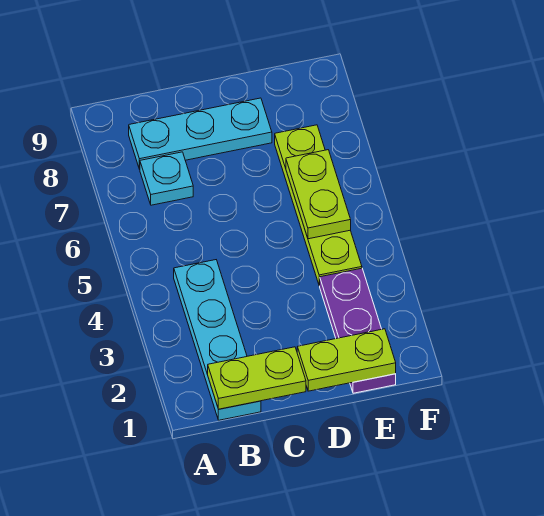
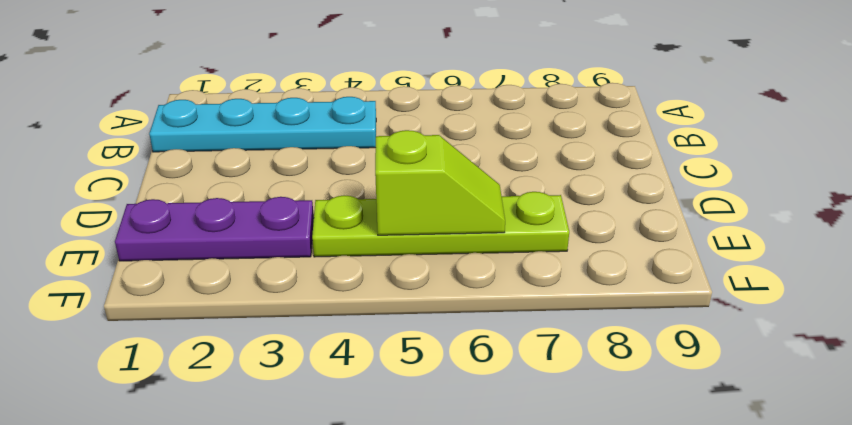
lime slope E5:E6 level 2 top 5 -> lime plate E5:E6 level 2
none -> cyan plate B7 level 1
none -> cyan plate B8:D8 level 1

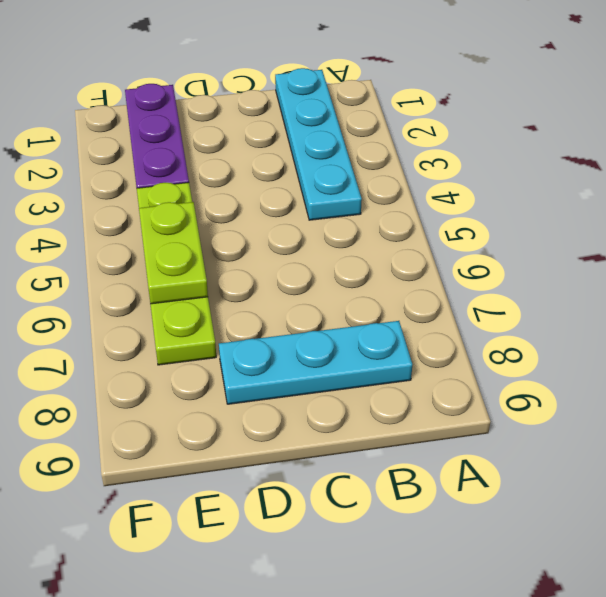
none -> cyan plate B7 level 1
none -> lime plate B1:C1 level 2

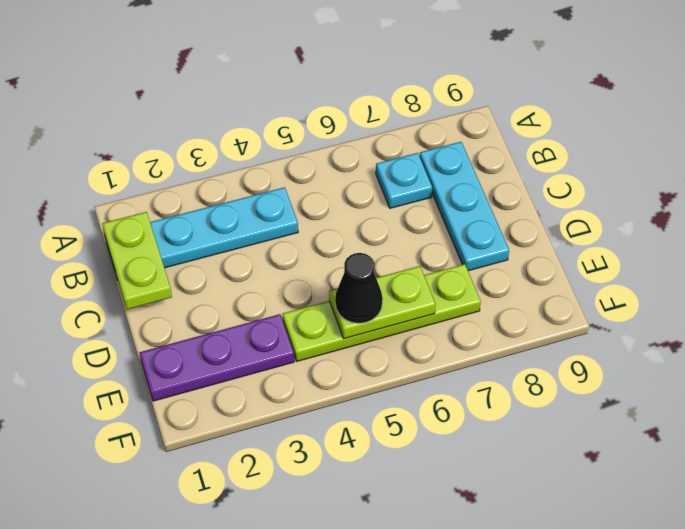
black cone E5 level 3 -> none
none -> lime plate D1:E1 level 2

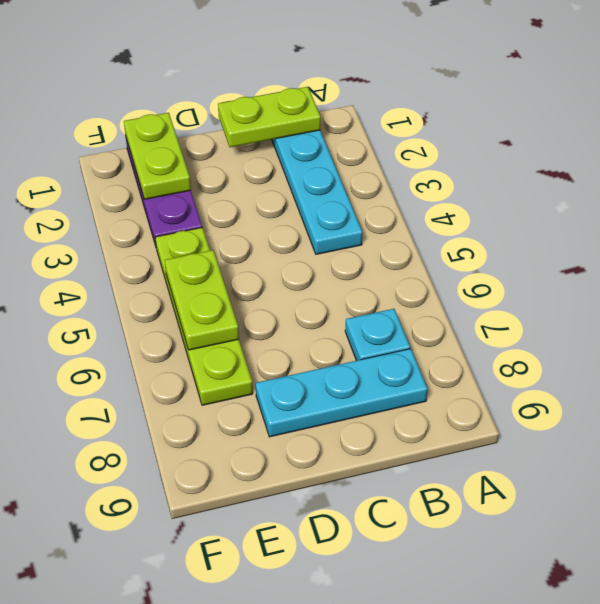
lime plate E1:E2 level 2 -> lime plate D1:E1 level 2

